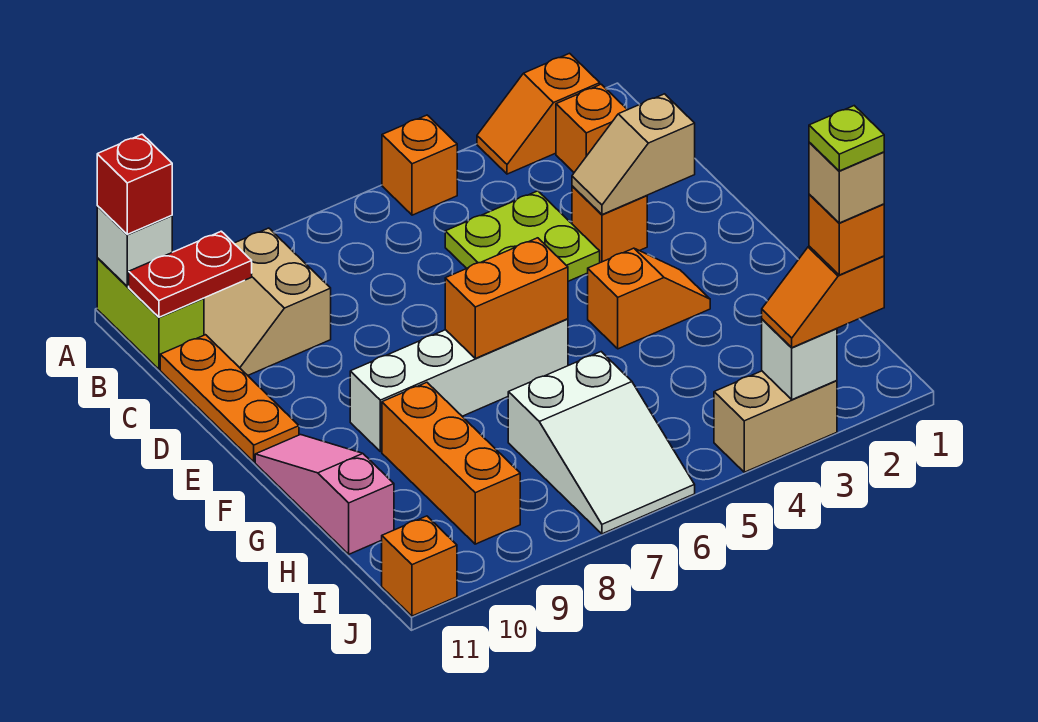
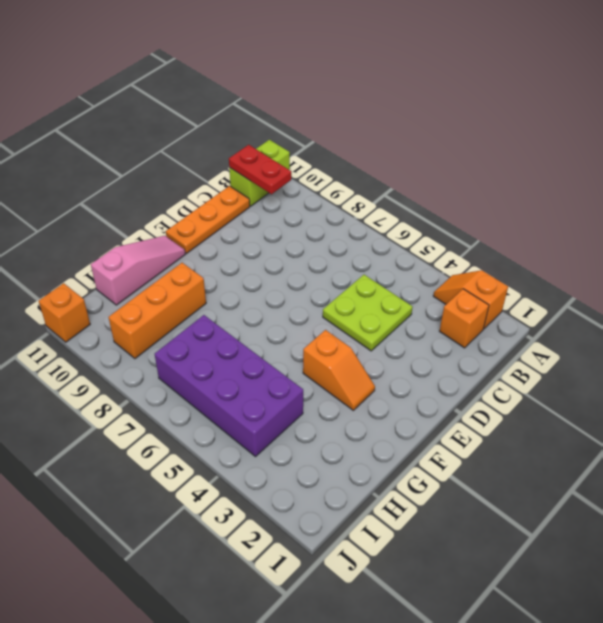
purple brick H4:I7 level 1 -> white slope H6:J7 level 1 top H
none -> orange brick A5 level 1
none -> tan slope B9:C10 level 1 top 9
none -> orange brick D3 level 1

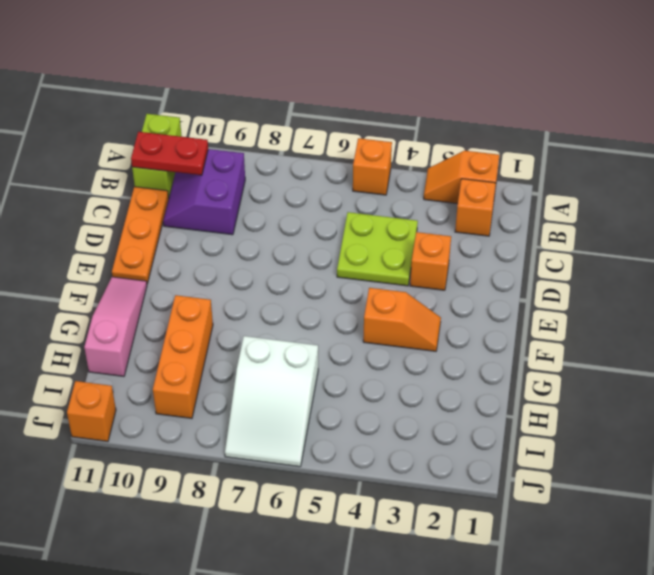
purple slope B9:C10 level 1 top 9 -> tan slope B9:C10 level 1 top 9
none -> white brick F6:F9 level 1
none -> tan brick J3:J4 level 1
none -> white brick A11 level 2

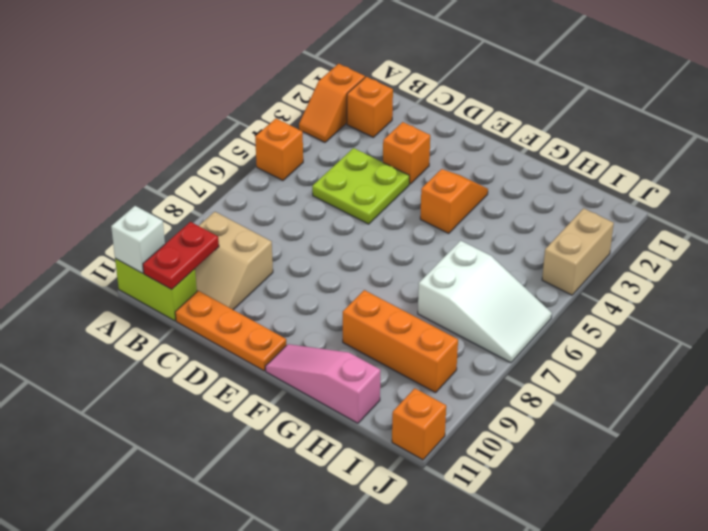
none -> white brick F6:F9 level 1
none -> tan slope D2:D3 level 2 top 2
none -> orange brick F6:F7 level 2

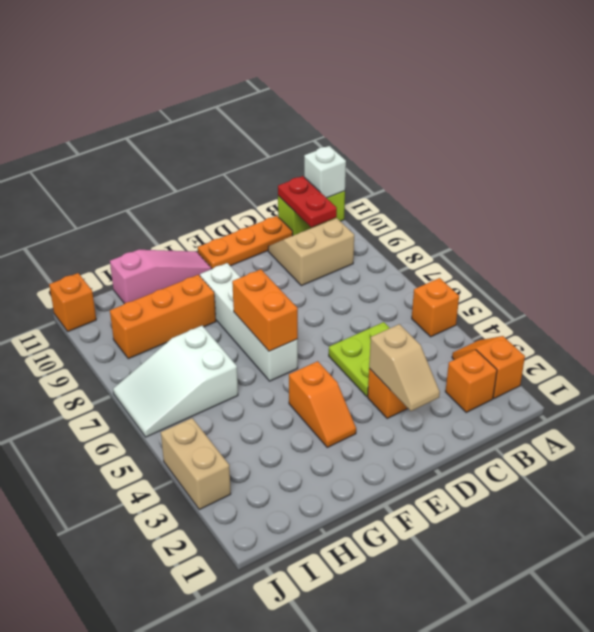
tan slope D2:D3 level 2 top 3 -> tan slope D2:D3 level 2 top 2
none -> white brick J3 level 2
none -> red brick A11 level 3
none -> orange slope J2:J3 level 3 top 2

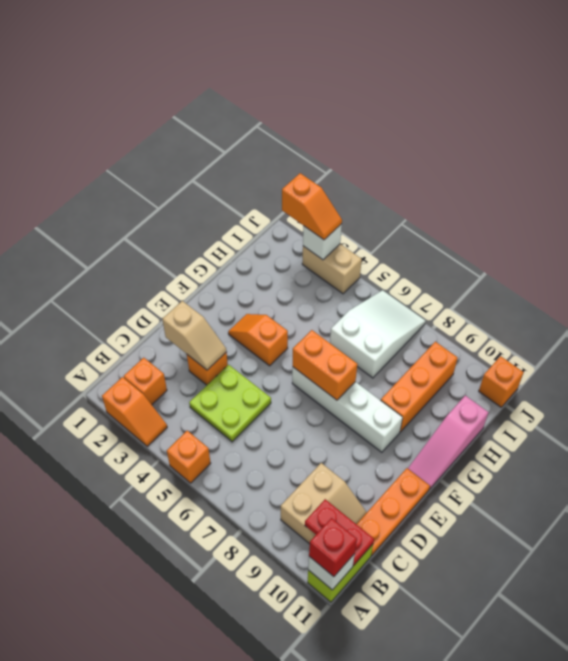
none -> orange brick J2 level 4
none -> tan brick J2 level 5
none -> lime plate J2 level 6

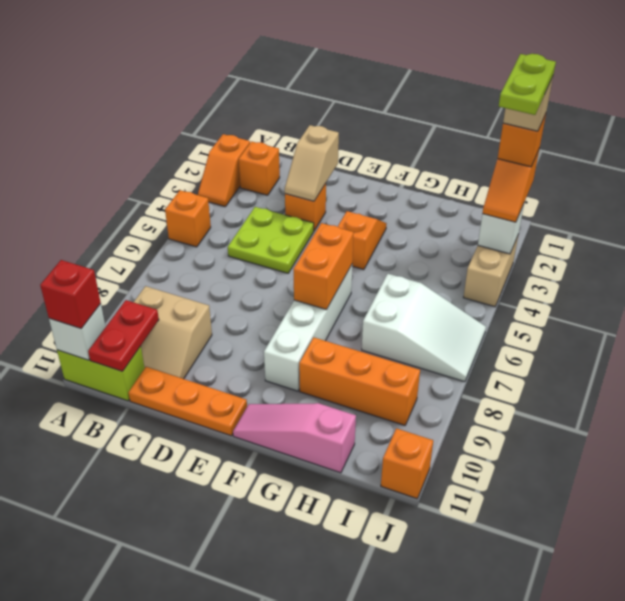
lime plate J2:J3 level 6 -> lime plate J2 level 6

